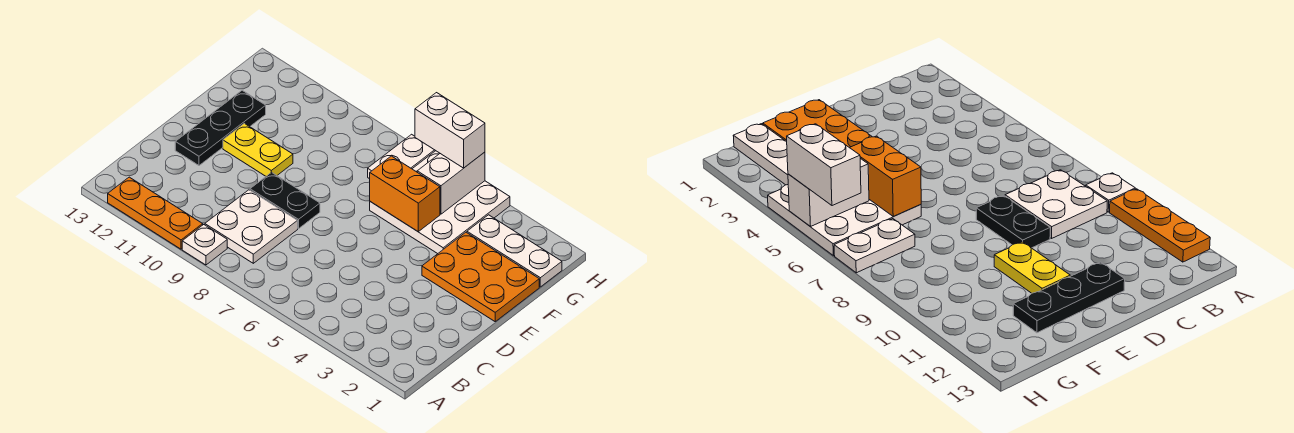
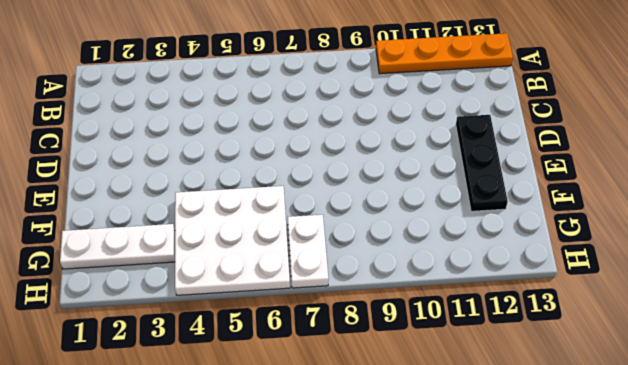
orange plate A10:A13 level 1 -> orange plate A10:A12 level 1
none -> white plate A9 level 1
none -> white plate B8:C9 level 1
none -> black plate D8:D9 level 1

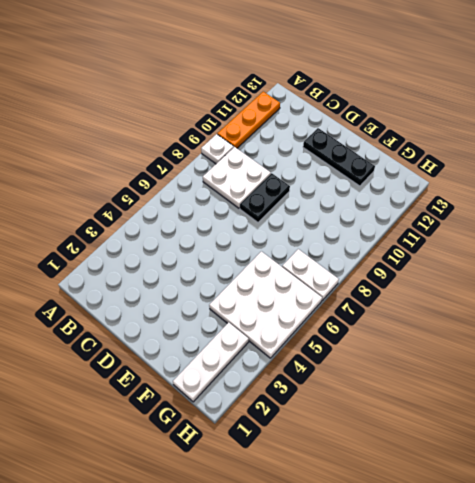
none -> orange plate E1:F3 level 1
none -> yellow plate E10:E11 level 1
none -> orange brick F5:F6 level 2

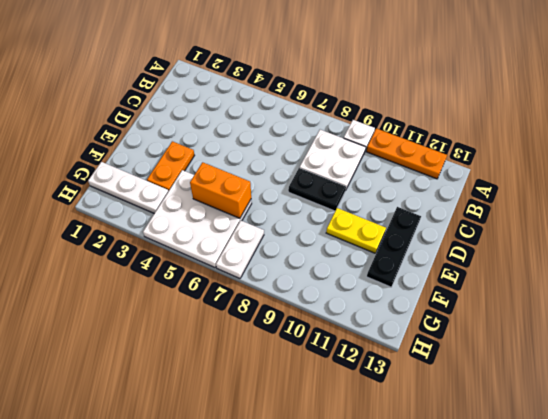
orange plate E3:F3 level 1 -> orange plate E1:F3 level 1
none -> white brick G5:H5 level 2
none -> white brick H5:H6 level 3

